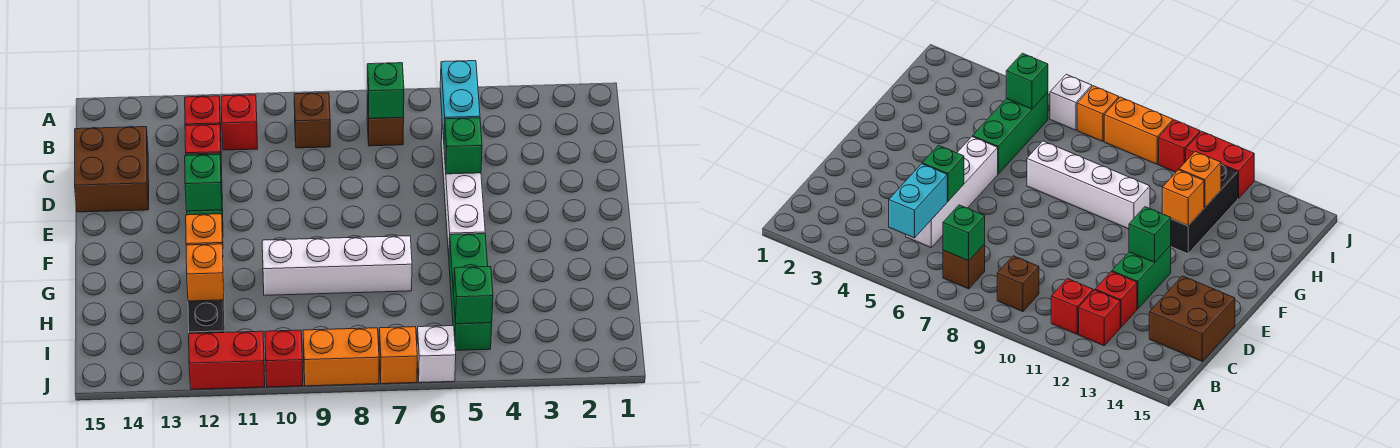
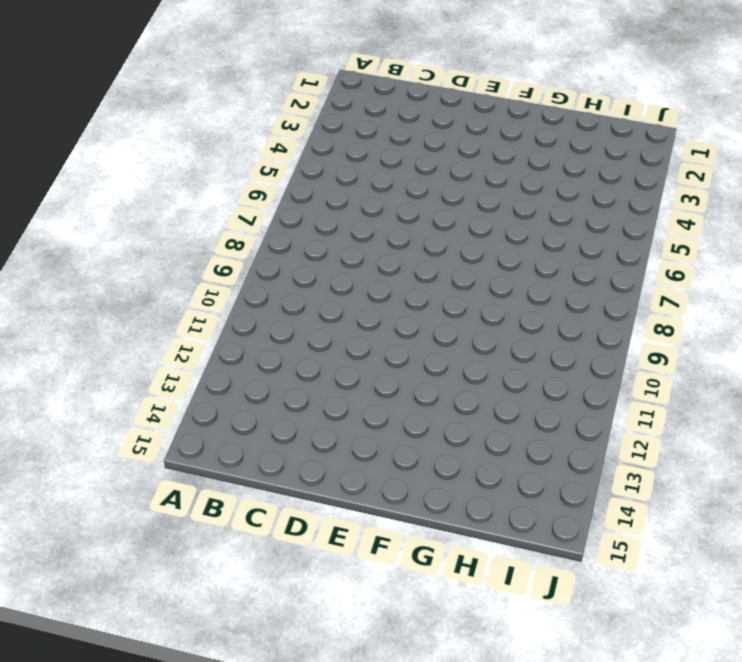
none -> brown brick B7 level 1
none -> brown brick B9 level 1
none -> red brick B11 level 1

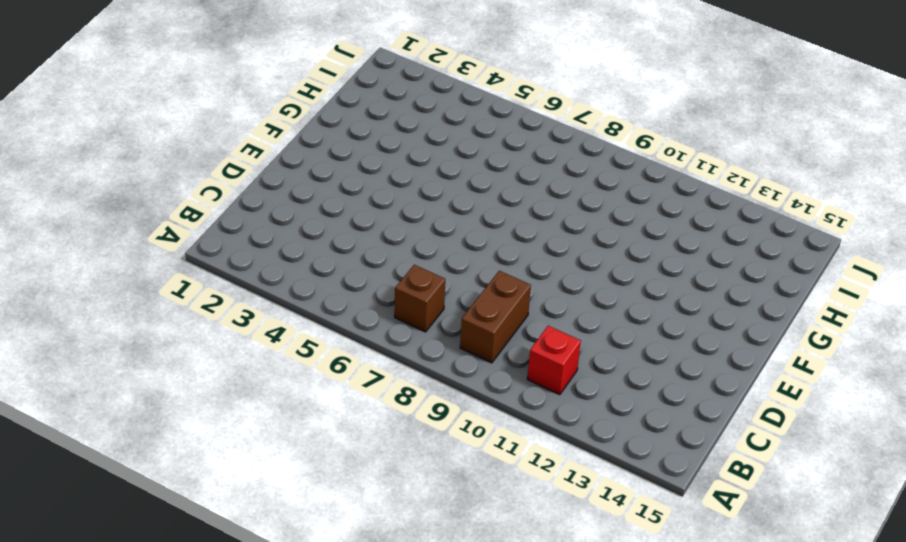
brown brick B9:C9 level 1 -> brown brick B9 level 1
none -> red brick B12 level 1
none -> white brick C5:F5 level 1
none -> red brick C12 level 1

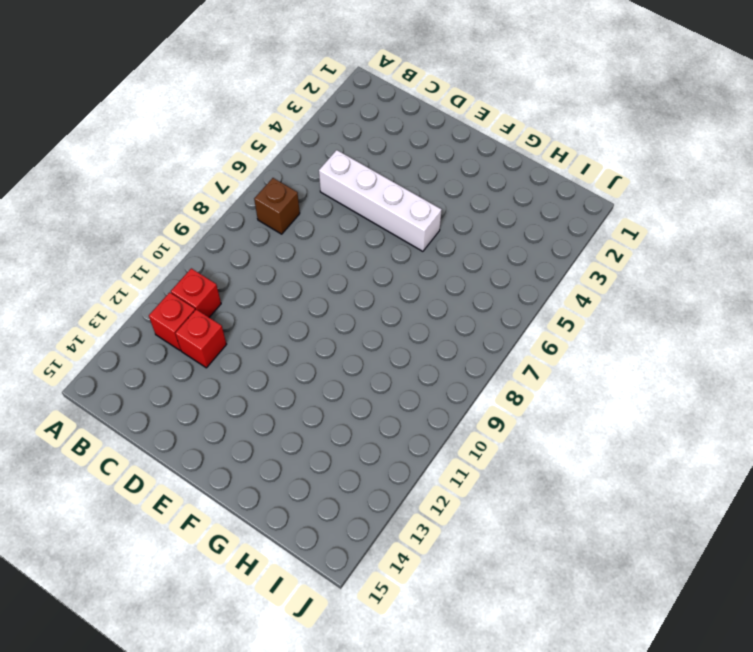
none -> brown brick B9 level 1
none -> brown brick C14:D15 level 1
none -> green brick D12:E12 level 1

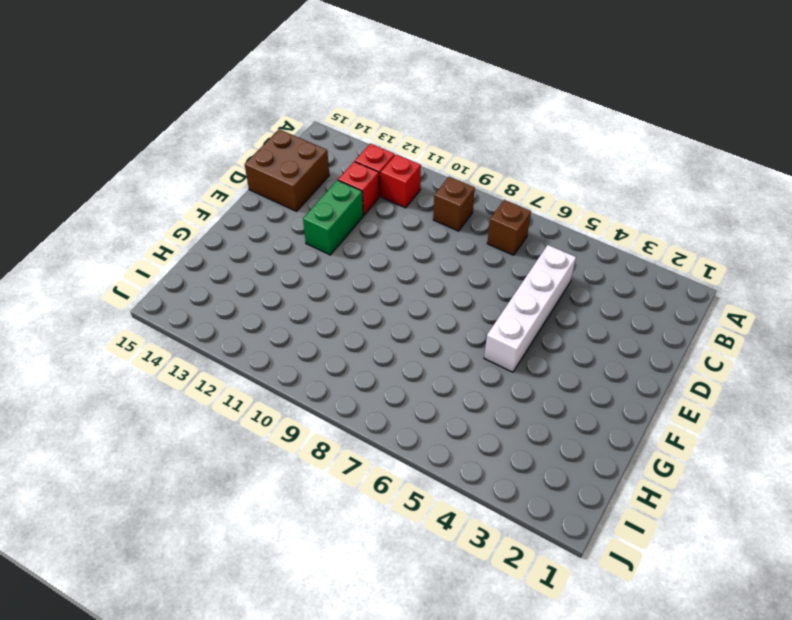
none -> green brick G5:I5 level 1
none -> white brick G7:G10 level 1
none -> black brick G12:I12 level 1

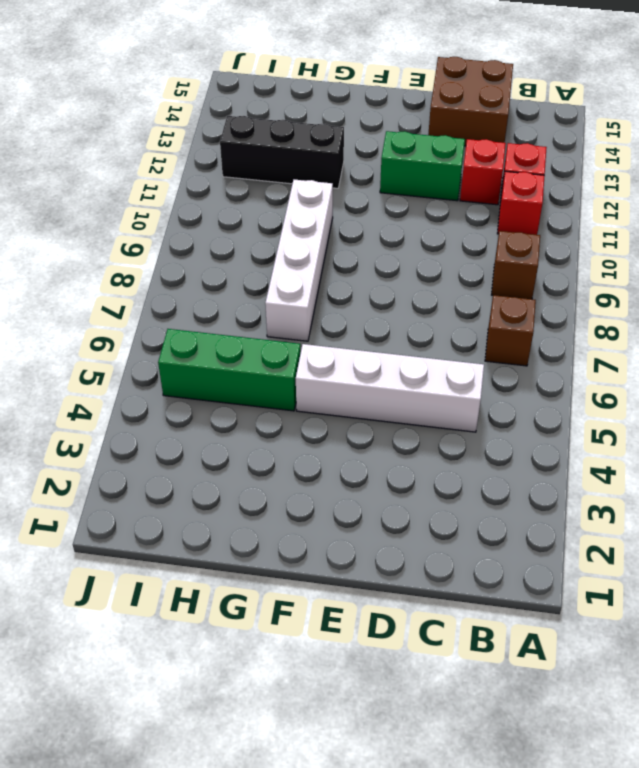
none -> white brick J6 level 1
none -> orange brick J7 level 1
none -> orange brick J8:J9 level 1

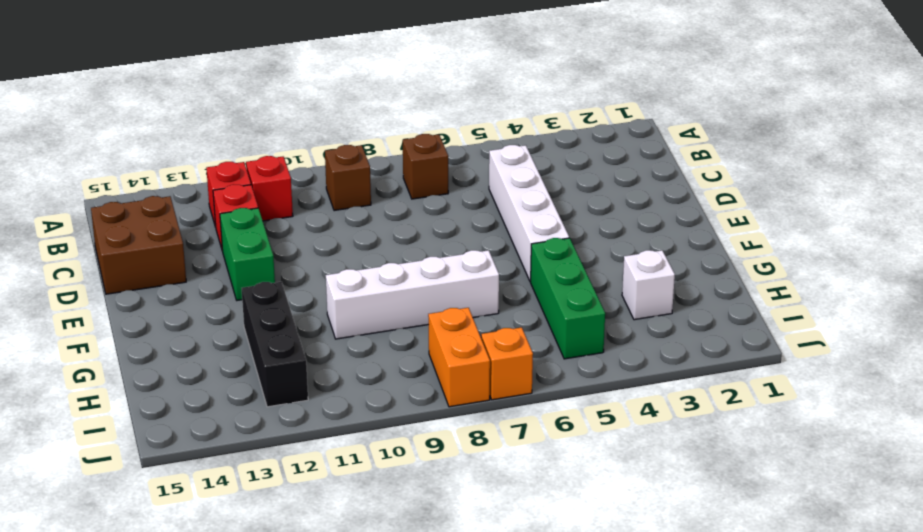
white brick H3 level 1 -> white brick J6 level 1
orange brick I8:J8 level 1 -> orange brick J8:J9 level 1
none -> red brick J10 level 1
none -> red brick J11:J12 level 1
none -> cyan brick B5:C5 level 2

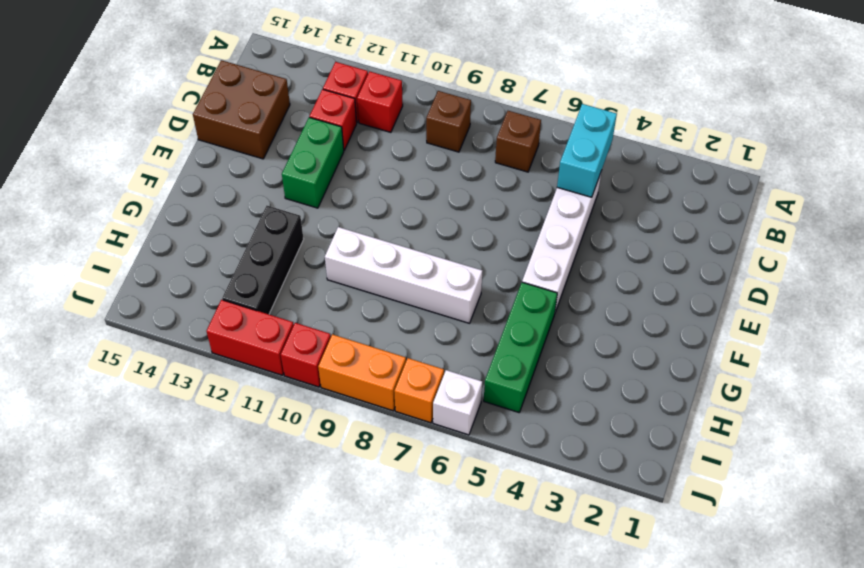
none -> green brick B7 level 2
none -> green brick D5 level 2
none -> green brick E12 level 2

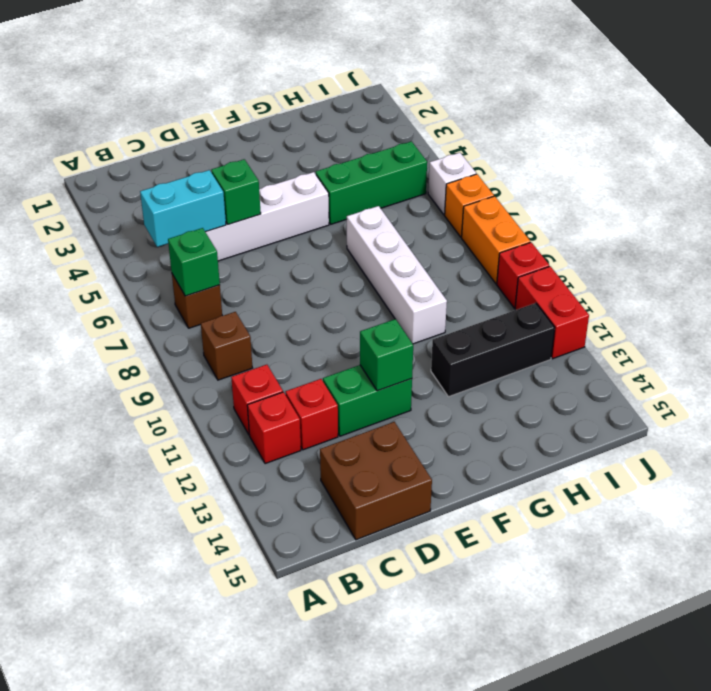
none -> orange brick G12 level 2
none -> orange brick H12 level 2
none -> green brick I5 level 2

